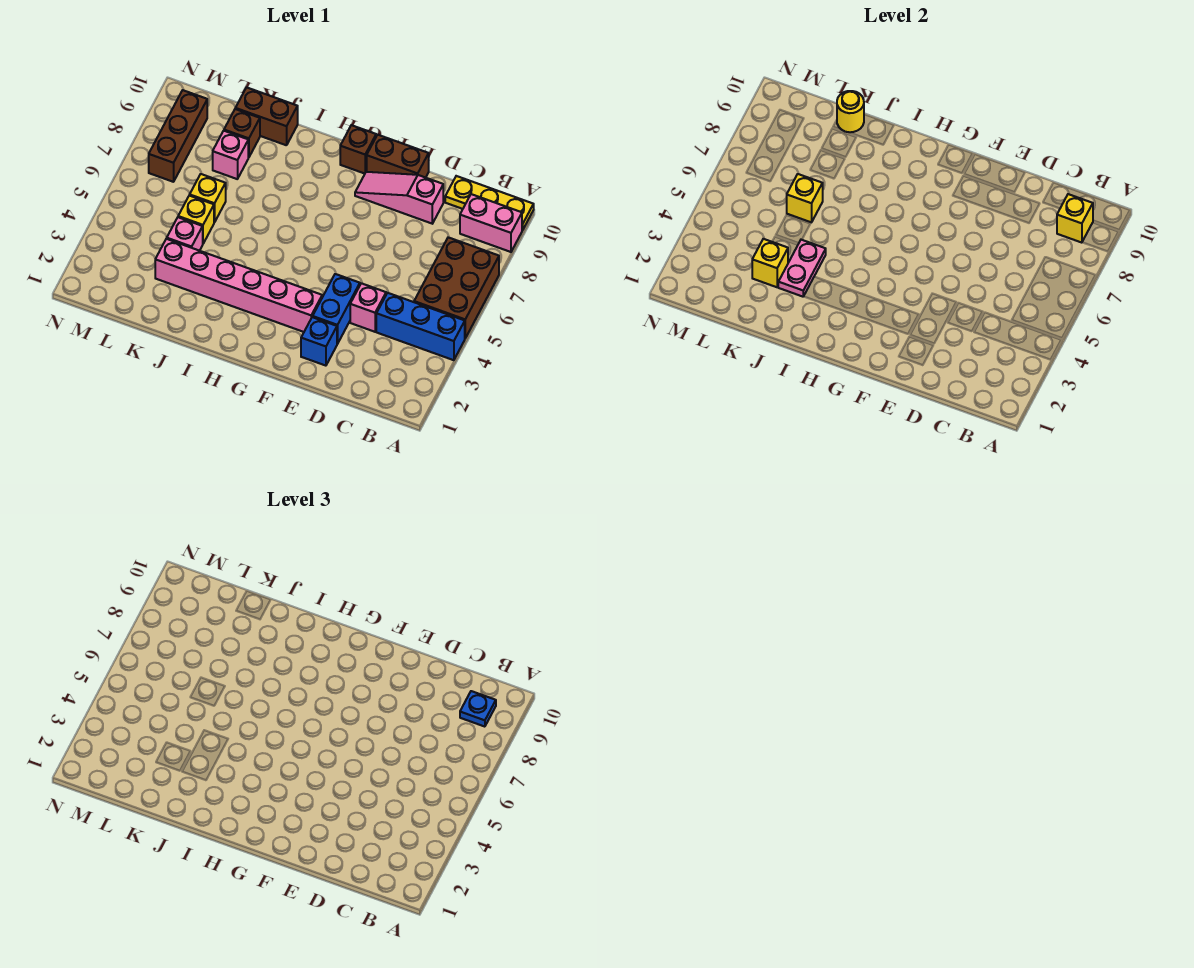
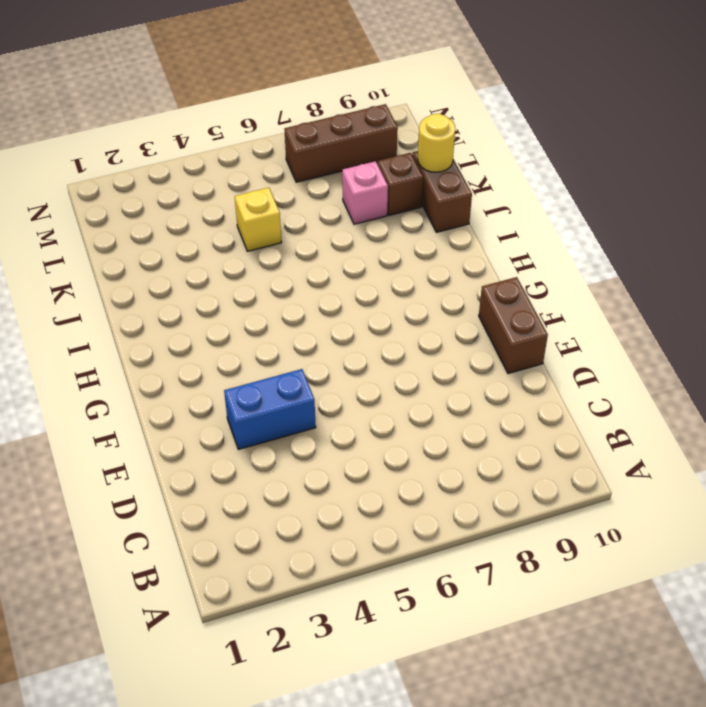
none -> blue brick A4:C4 level 1
none -> brown brick A5:B7 level 1
none -> pink brick A9:B9 level 1

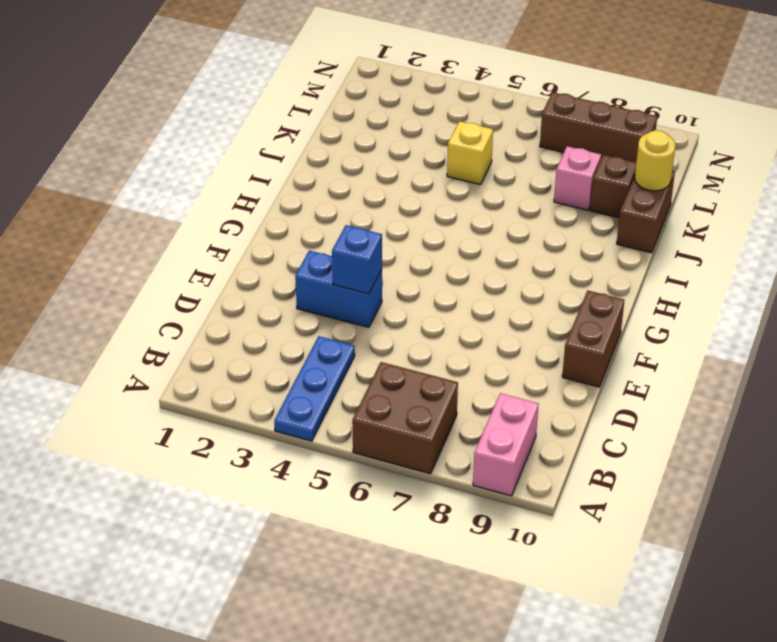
blue plate A4:C4 level 1 -> blue brick A4:C4 level 1
brown brick A6:B7 level 1 -> brown brick A5:B7 level 1
blue brick E4 level 2 -> blue brick E2 level 1
none -> yellow plate A10:C10 level 1
none -> pink brick D4 level 1
none -> pink slope D9:F9 level 1 top D

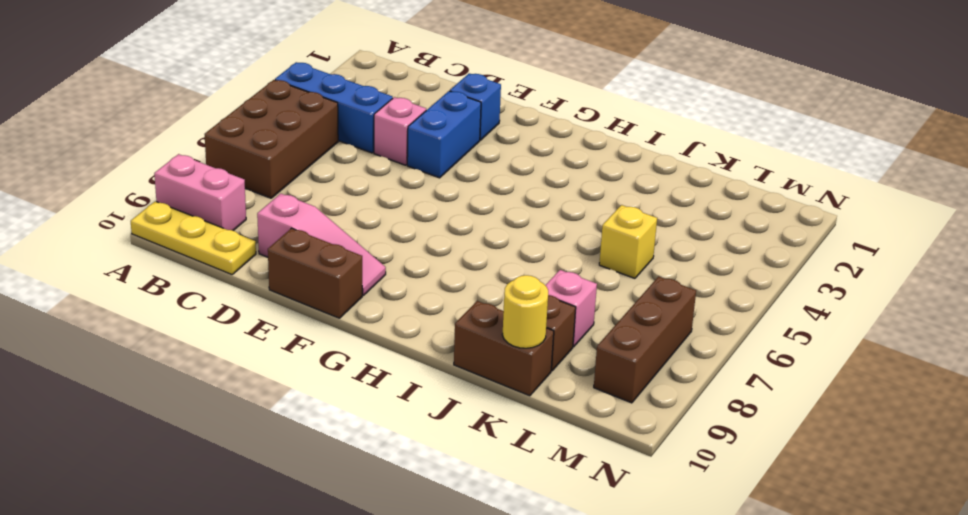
none -> pink brick F3:K3 level 1
none -> brown brick G10 level 1
none -> pink brick K4 level 1

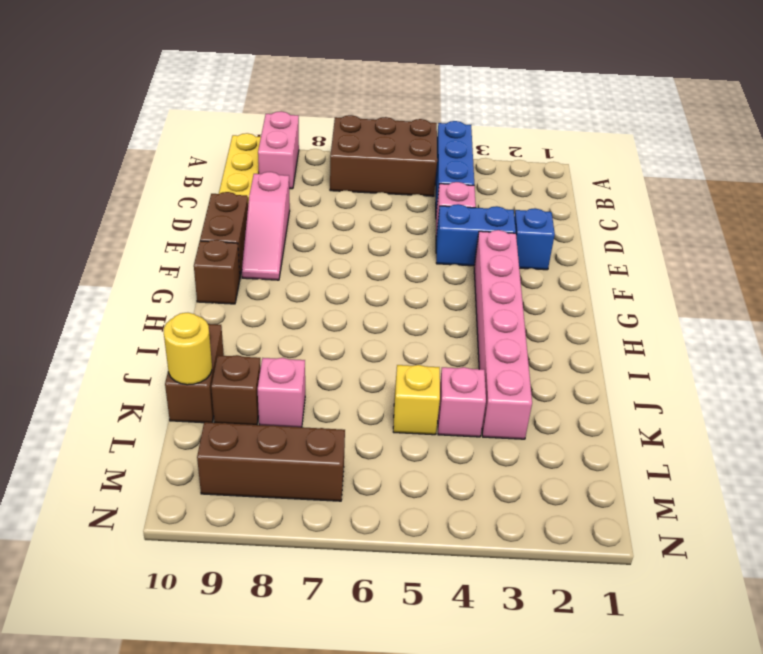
none -> yellow brick K6 level 1
none -> yellow brick B9 level 2
none -> pink plate J3:J4 level 2

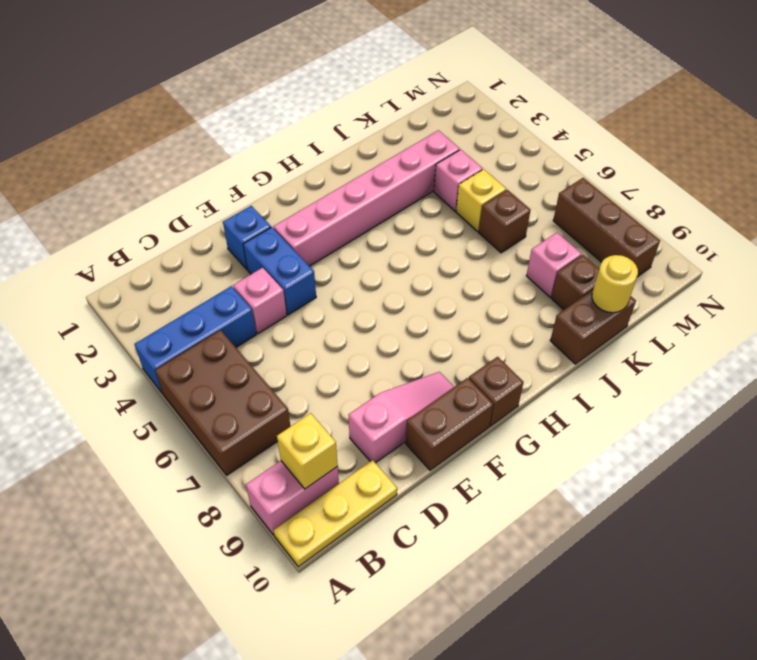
brown brick K6 level 1 -> yellow brick K6 level 1
none -> pink plate J3:J4 level 2
none -> yellow brick K3 level 2
none -> yellow brick K6 level 2

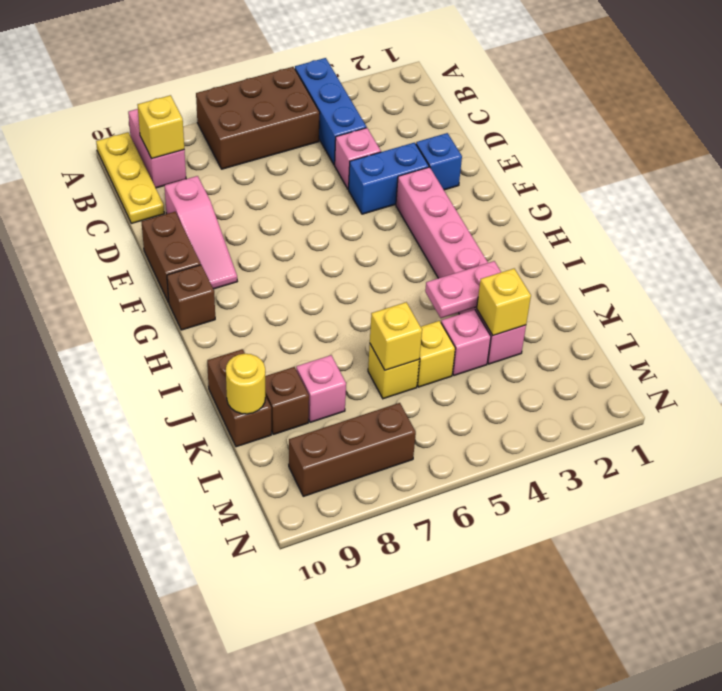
none -> blue plate B9 level 3

